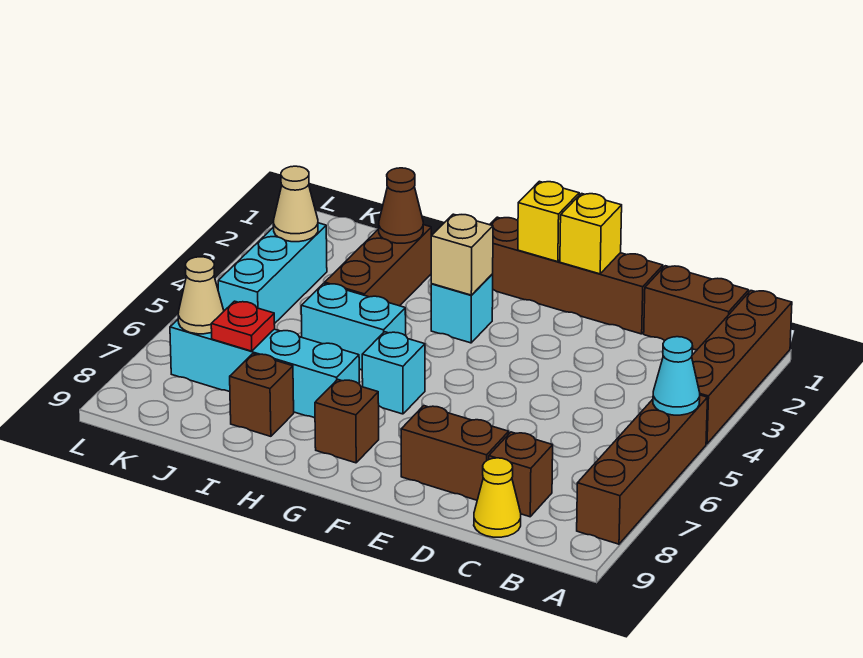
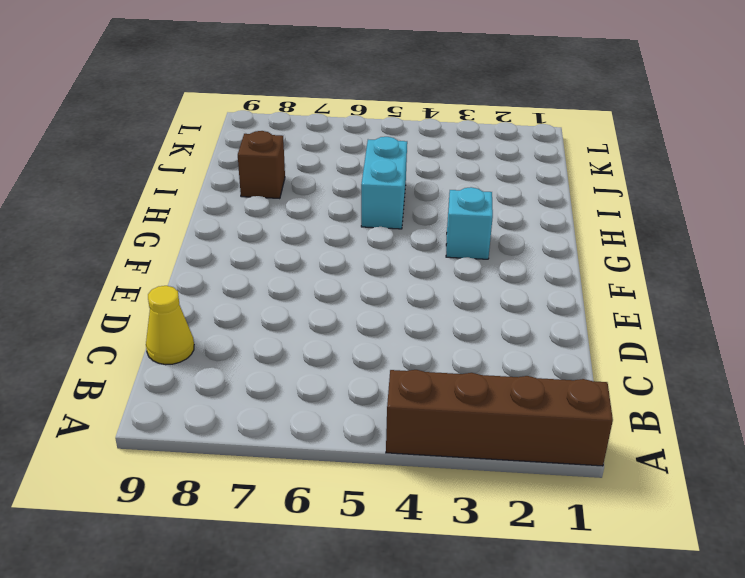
none -> brown brick A5:A8 level 1
none -> brown brick B1:C1 level 1
none -> brown brick C8 level 1

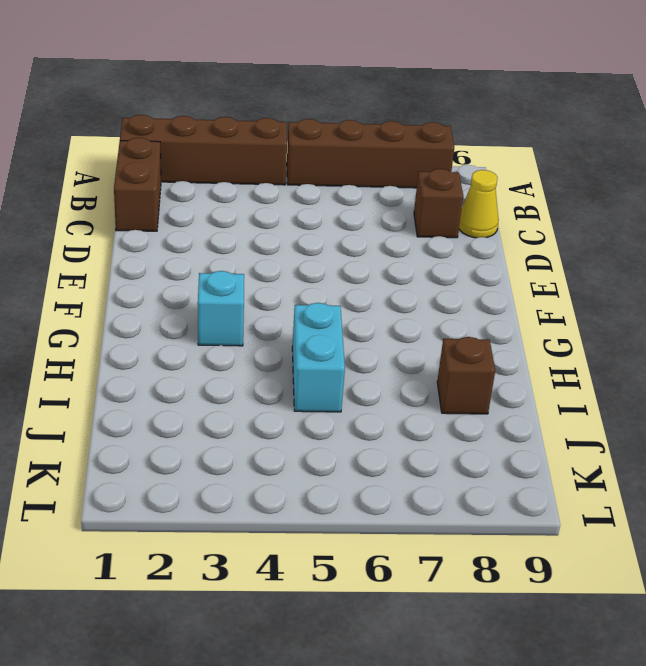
none -> brown brick D1:G1 level 1
none -> brown brick D8:E8 level 1
none -> cyan brick G6 level 1

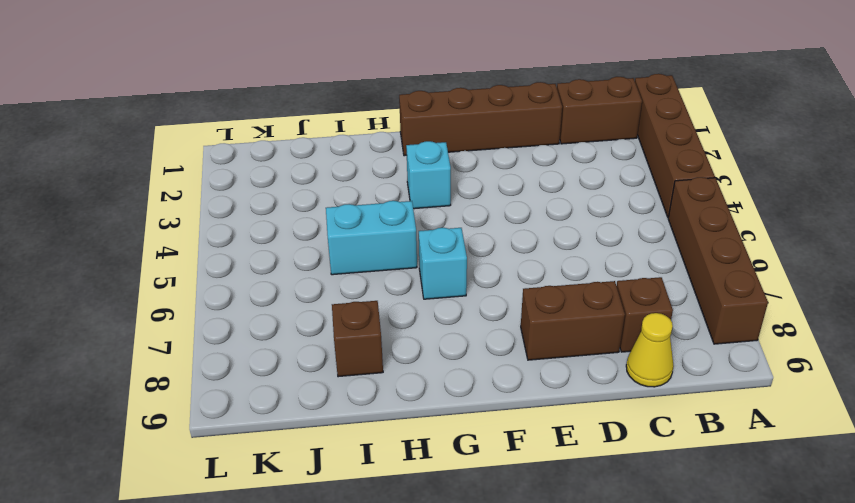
none -> brown brick G8 level 1
none -> cyan brick H7:K7 level 1
none -> brown brick I2:I4 level 1

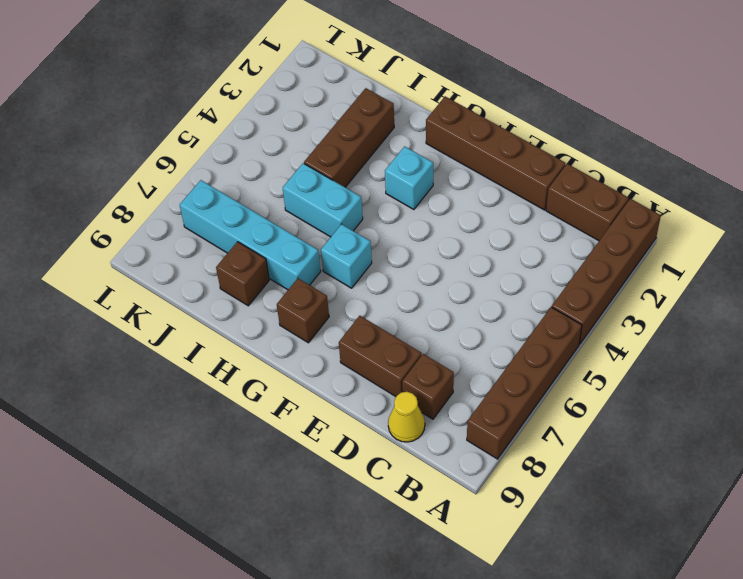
none -> cyan brick K3:K5 level 1
none -> cyan cone A5 level 2
none -> yellow brick E1 level 2

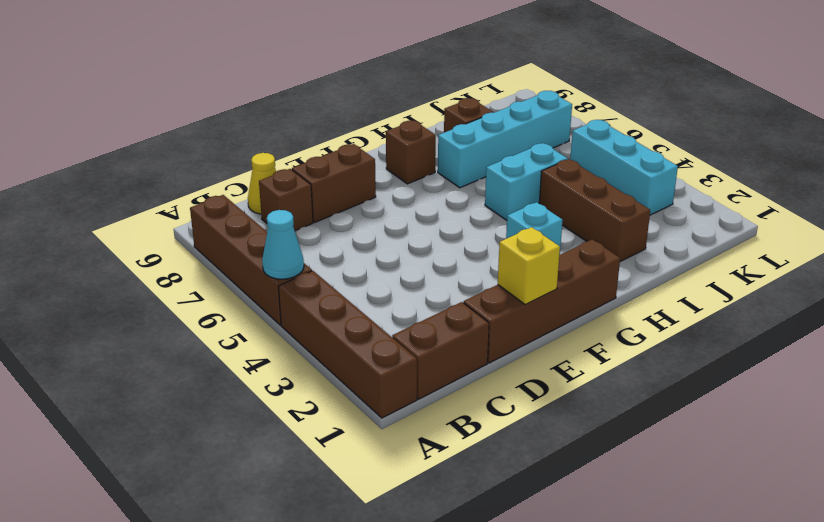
none -> cyan brick G6 level 1
none -> yellow brick F1 level 2
none -> tan brick G3 level 2

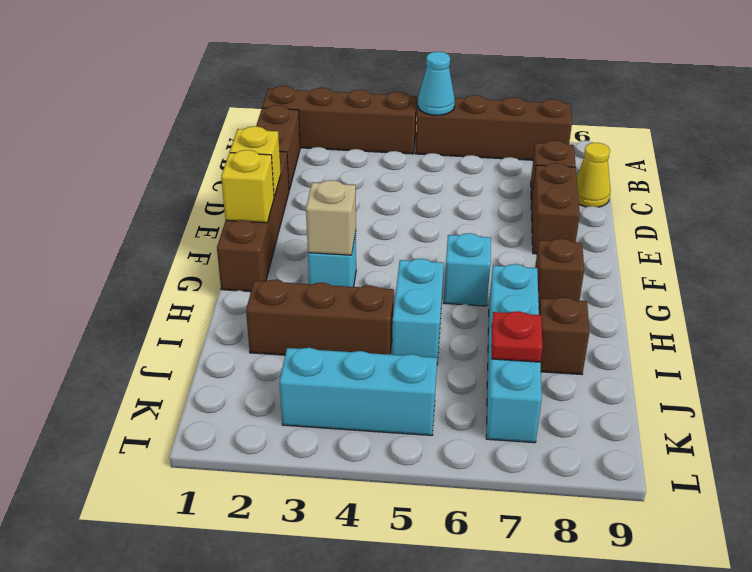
none -> brown cone I2 level 2
none -> tan cone K3 level 2
none -> tan cone K7 level 2

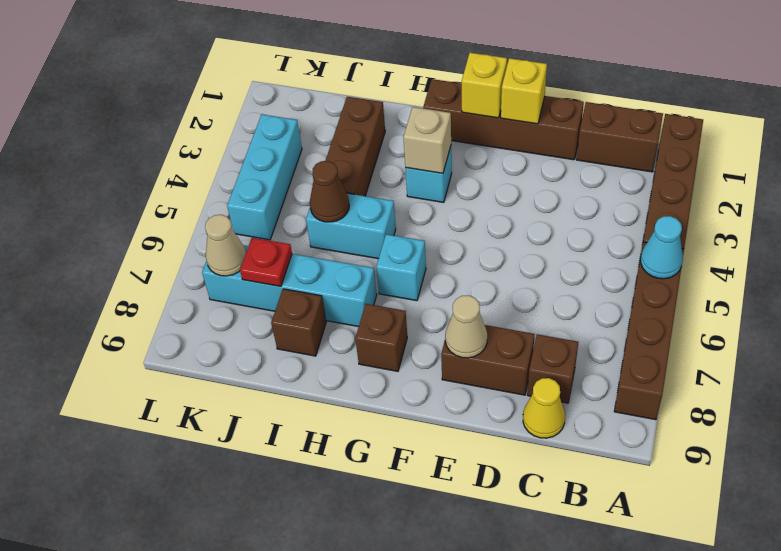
tan cone E8 level 2 -> tan cone K3 level 2
brown cone I5 level 2 -> brown cone I2 level 2

